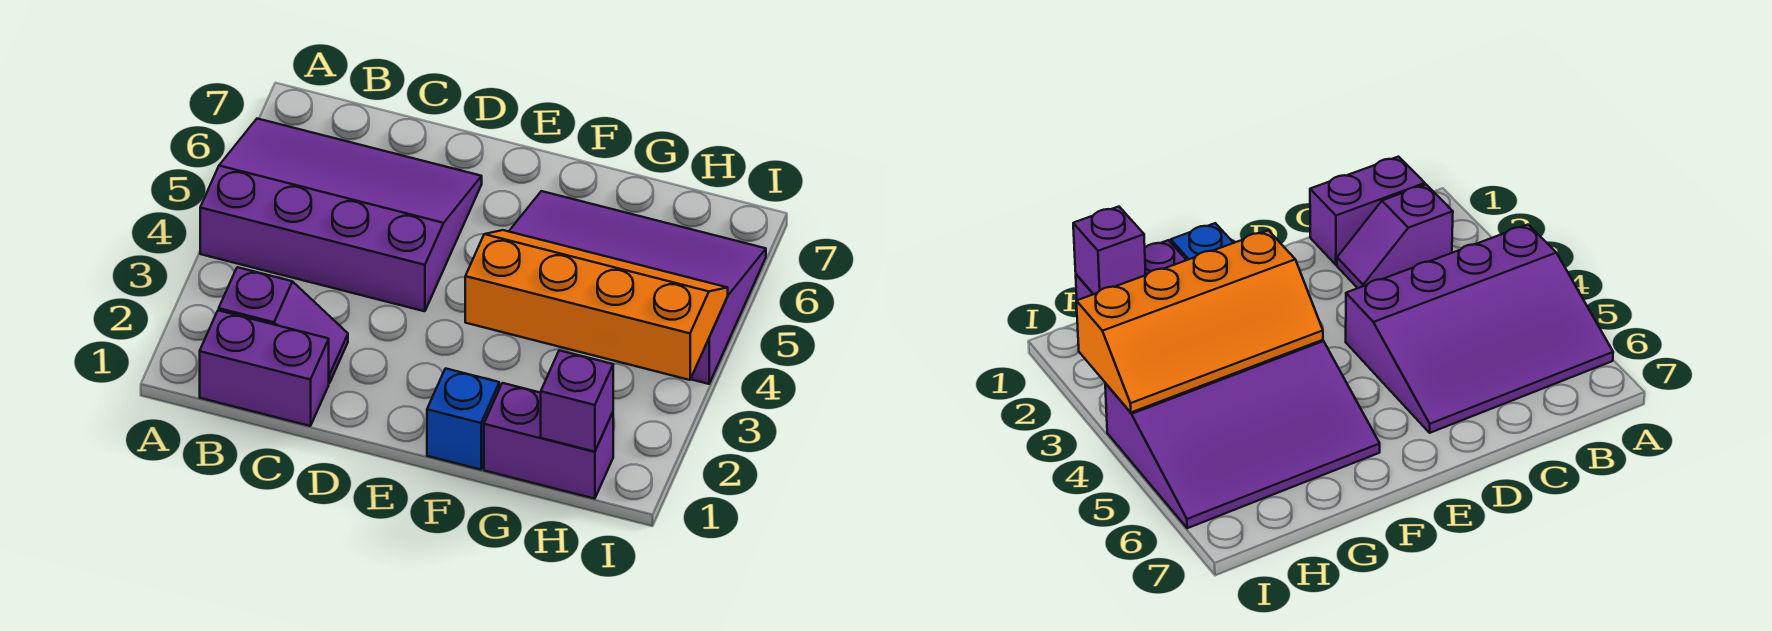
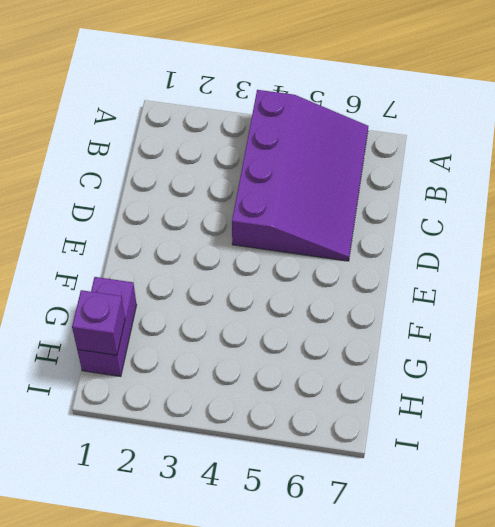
none -> purple brick B1:C1 level 1
none -> purple slope B2:C2 level 1 top B

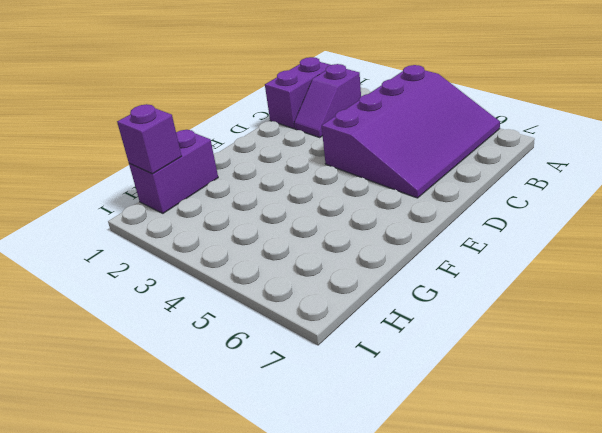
none -> blue brick F1 level 1
none -> purple slope F4:I6 level 1 top 4

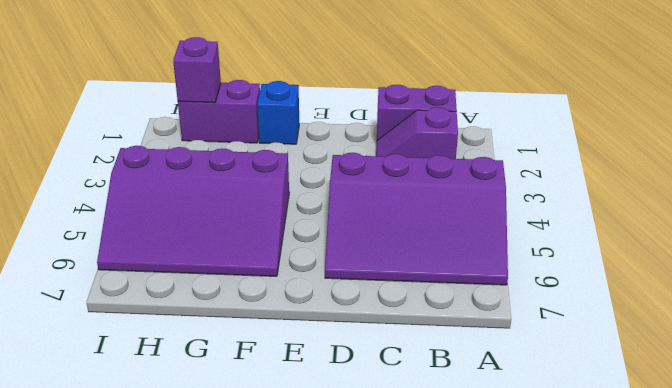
none -> orange slope F3:I4 level 2 top 3

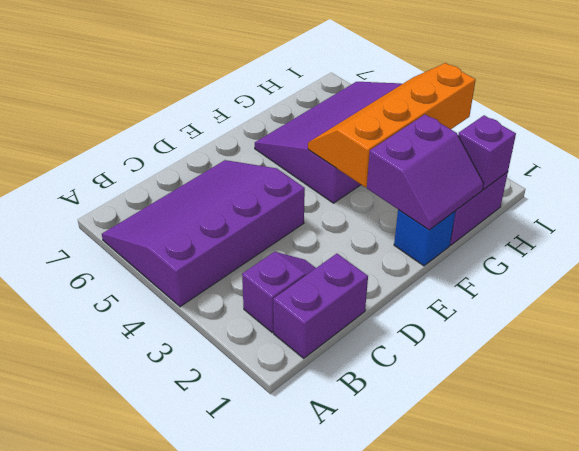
purple slope F1:G2 level 2 top 2 -> none

